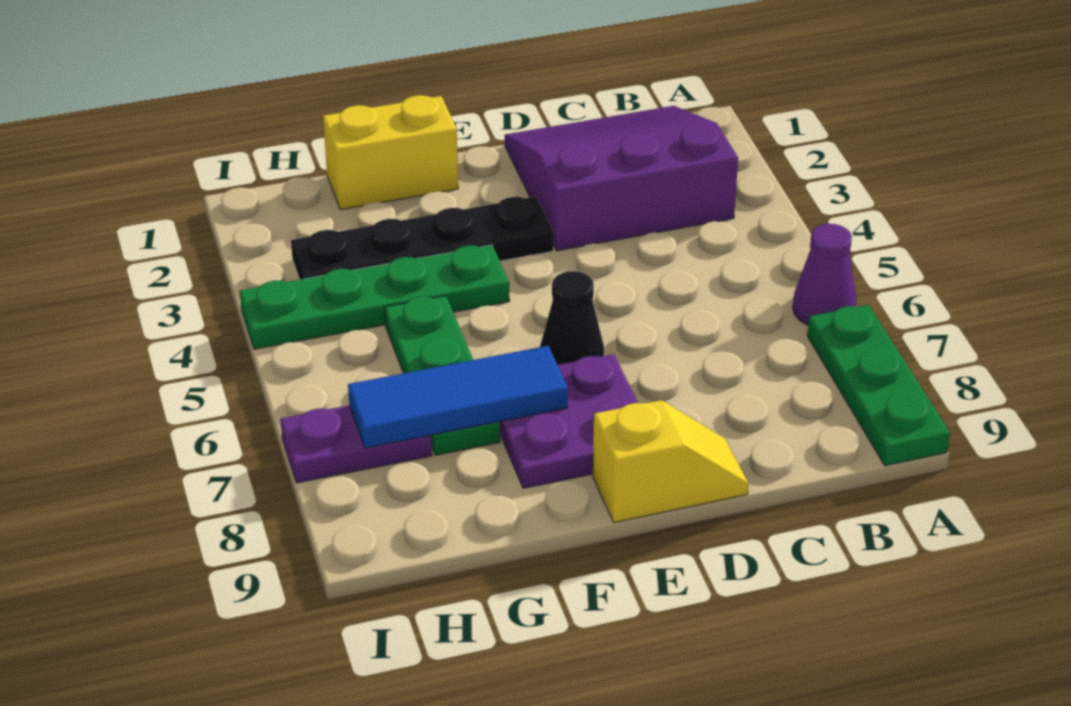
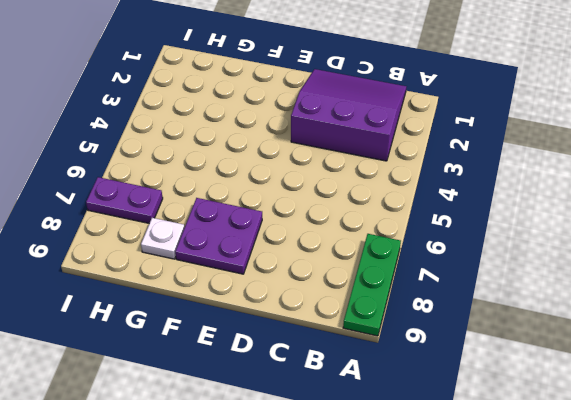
white plate G8 level 1 -> none
none -> purple cone A6 level 1
none -> yellow slope D9:E9 level 1 top E
none -> black plate E3:H3 level 1

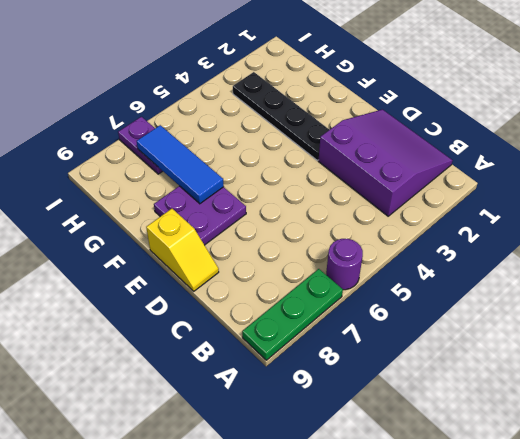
purple round brick A6 level 1 -> purple cone A6 level 1
none -> black cone E6 level 1
none -> yellow brick F1:G1 level 1
none -> green plate F4:I4 level 1

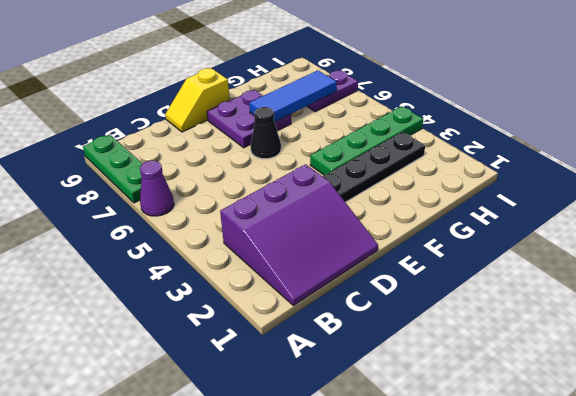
none -> yellow brick F1:G1 level 1
none -> green plate G5:G7 level 1

